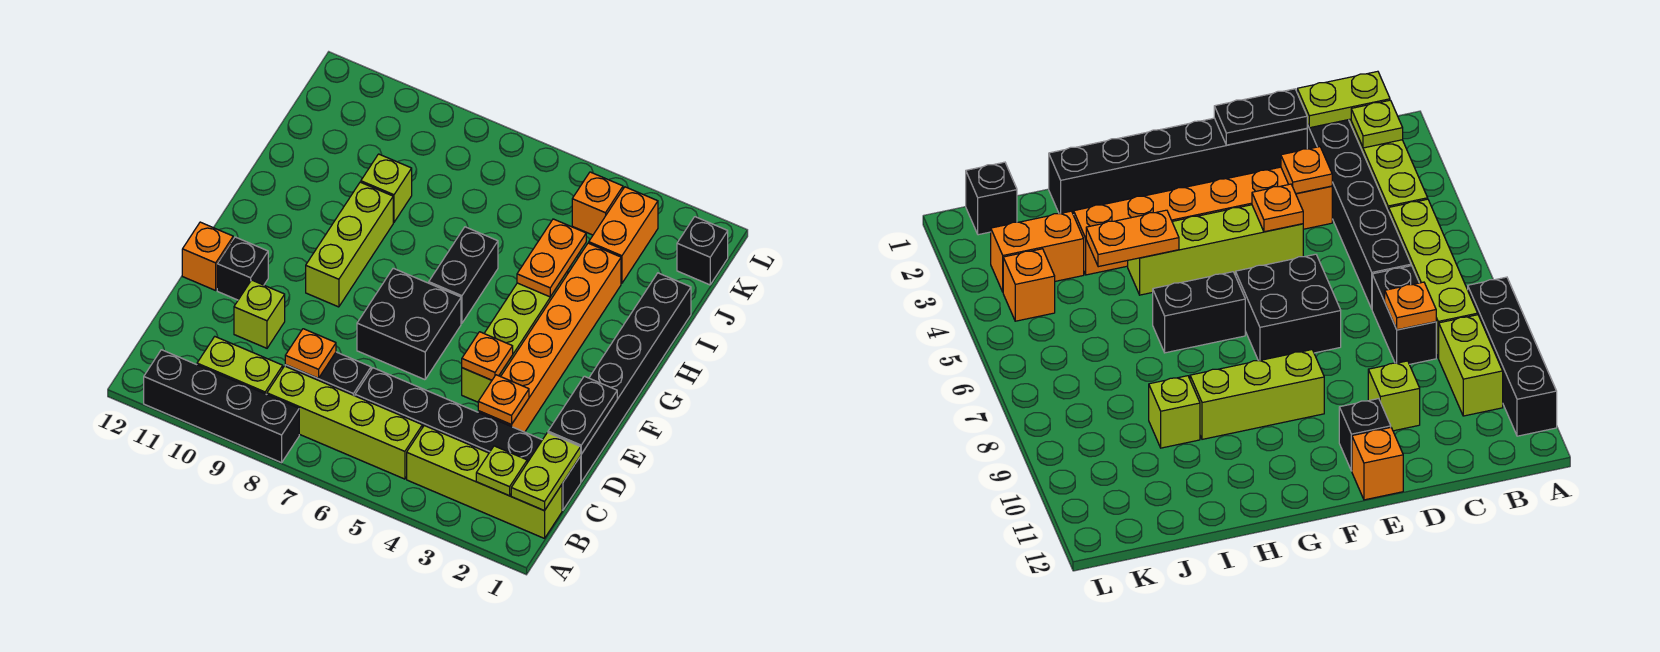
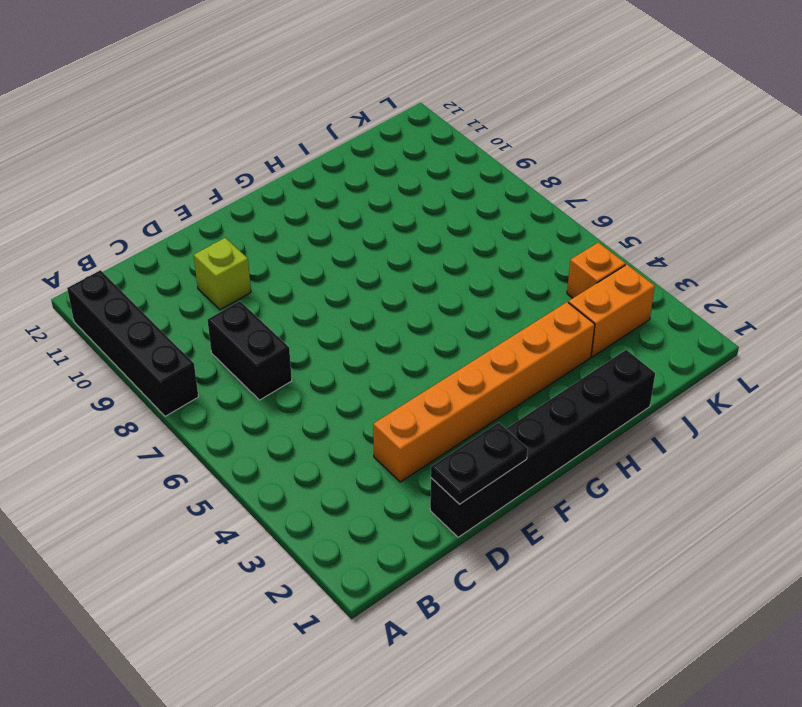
none -> lime brick B1:B4 level 1
none -> lime brick B5:B8 level 1
none -> lime brick B9:B10 level 1

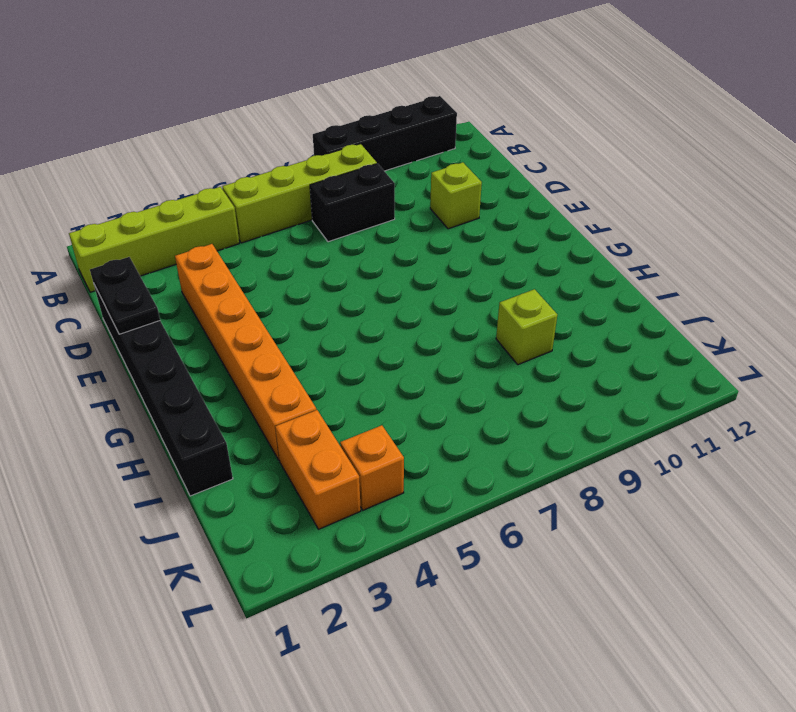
none -> lime brick B9:B10 level 1
none -> black brick C1:C6 level 1
none -> lime brick E4:H4 level 1

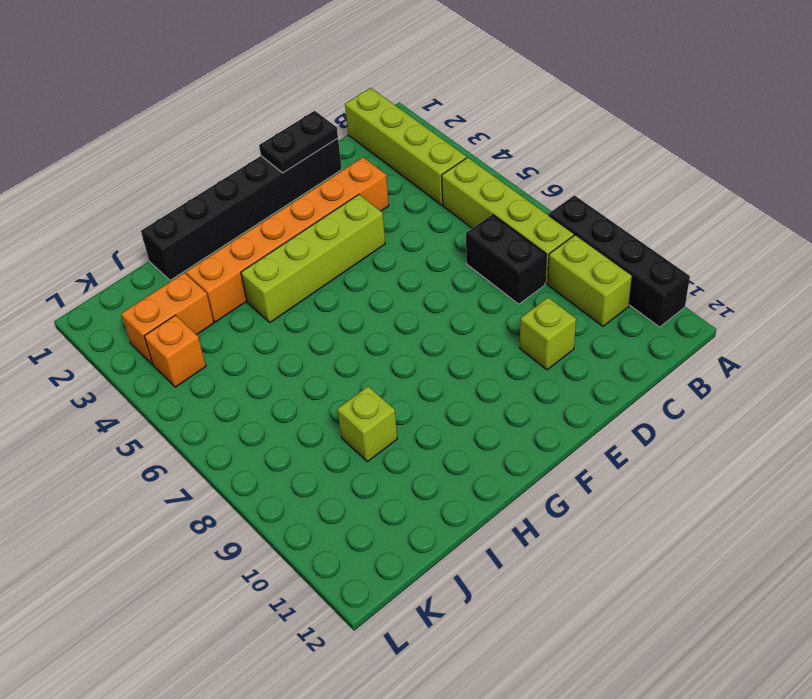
none -> black brick C1:C6 level 1
none -> black brick E6:F7 level 1
none -> black brick E11 level 1

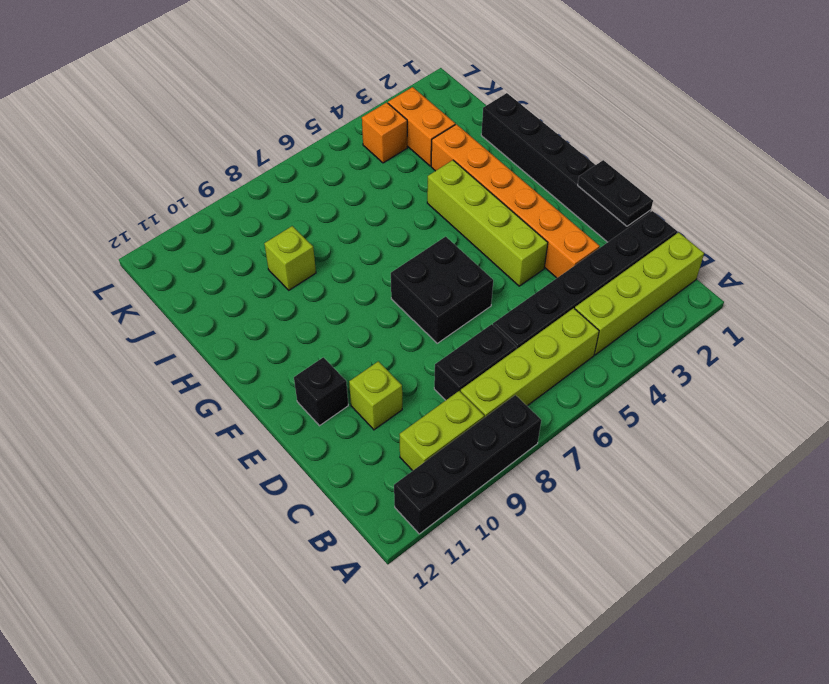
none -> orange brick E12 level 1
none -> lime brick F9:H9 level 1
none -> black brick G6:H6 level 1

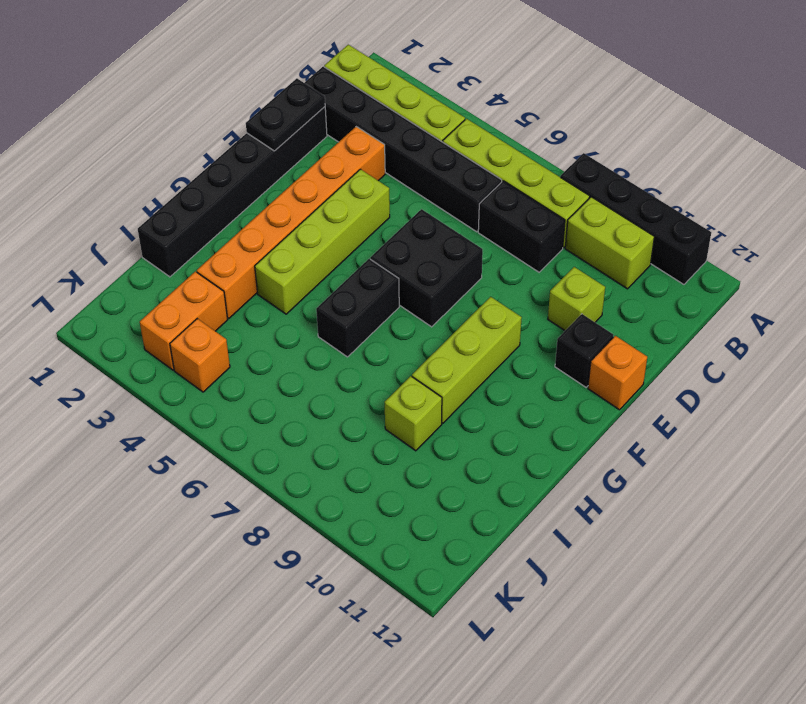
none -> black brick K1 level 1
none -> lime plate B1:C1 level 2
none -> lime plate B2 level 2

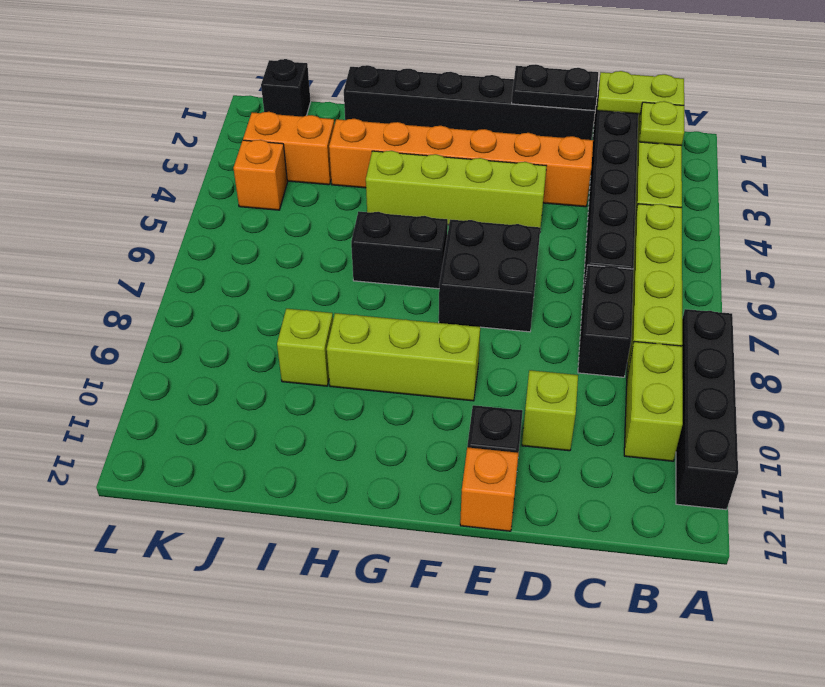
none -> orange plate C8 level 2
none -> orange plate D3 level 2
none -> orange plate E4 level 2

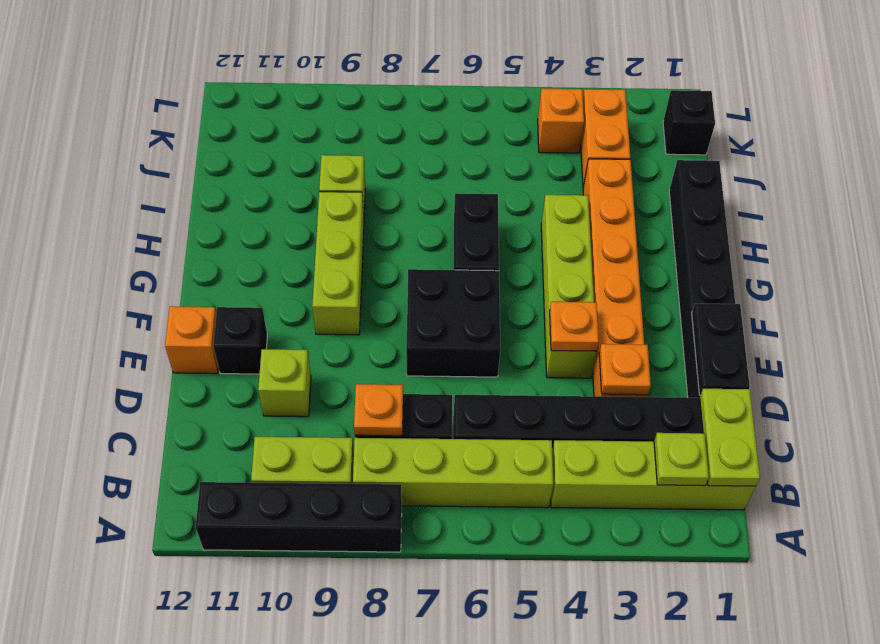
none -> orange plate H4:I4 level 2

